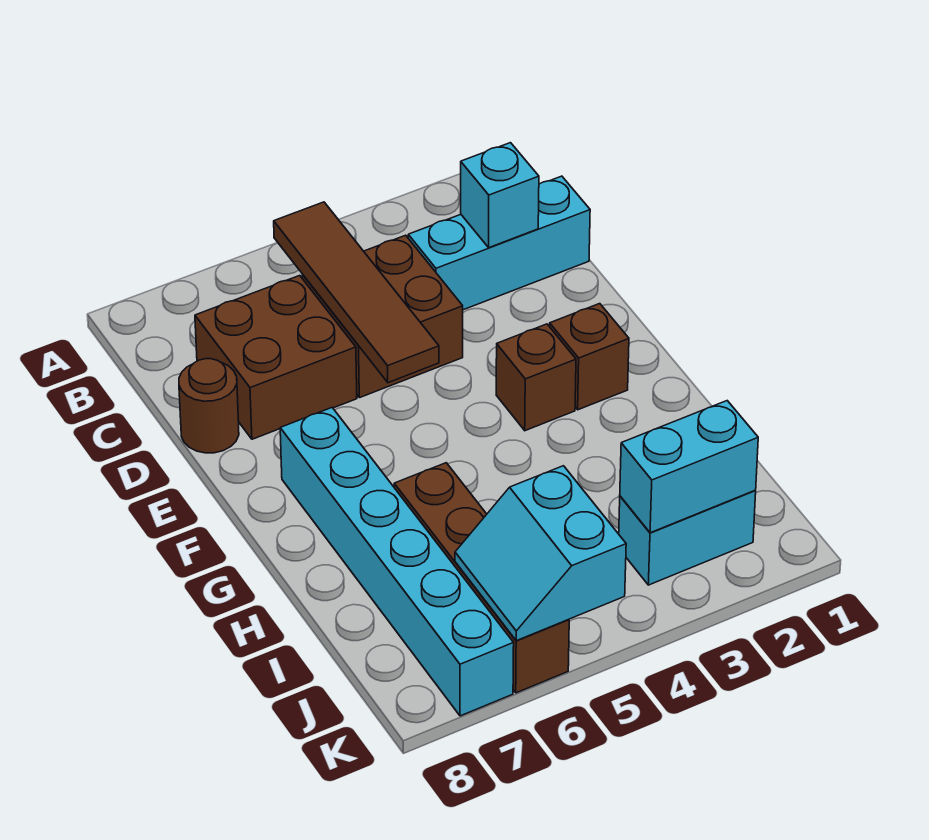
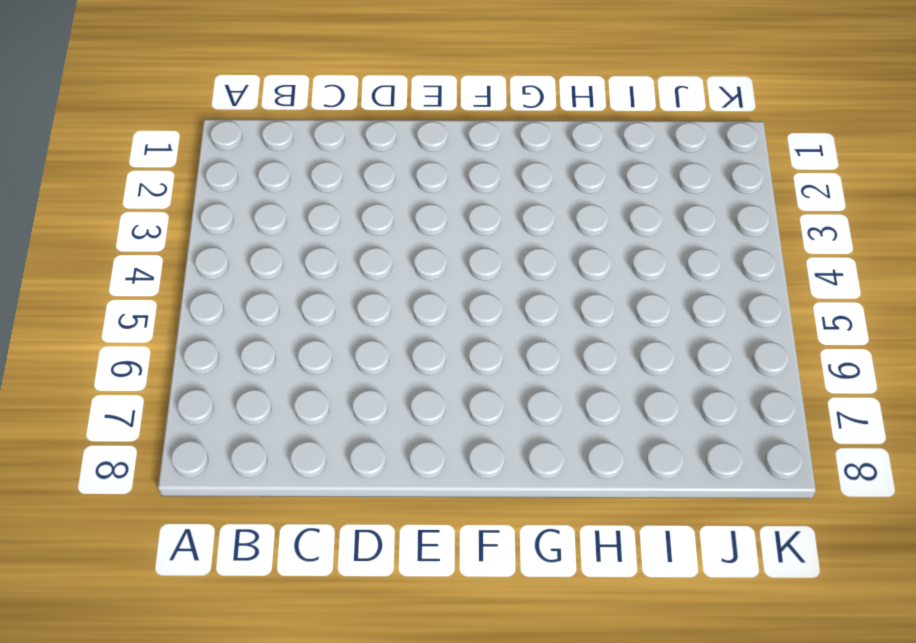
none -> cyan brick C1:C3 level 1
none -> brown brick C4:D5 level 1
none -> brown brick C6:D7 level 1

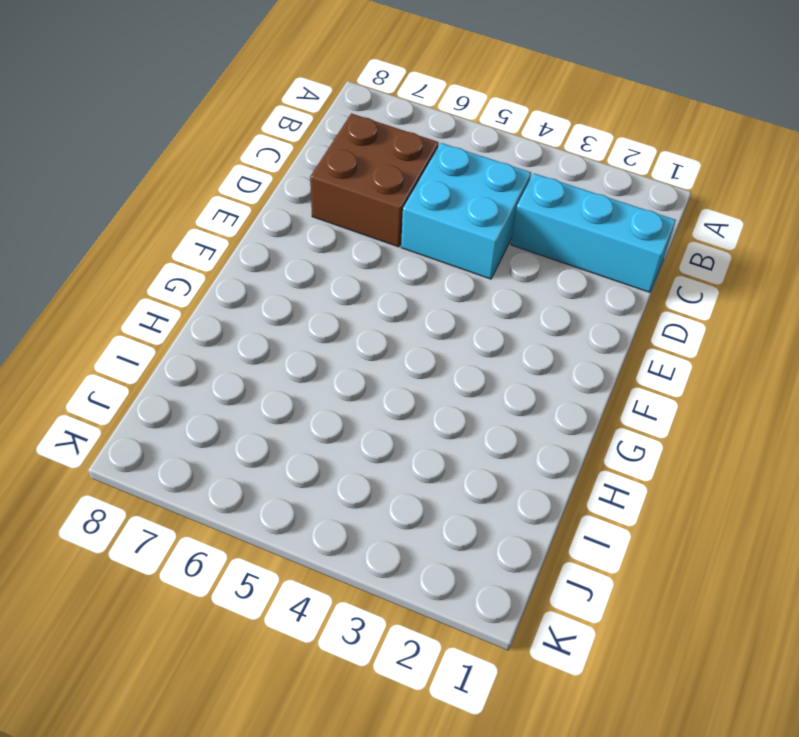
cyan brick C4:D5 level 1 -> brown brick C4:D5 level 1
none -> brown round brick D8 level 1
none -> brown brick F2 level 1
none -> brown brick F3 level 1

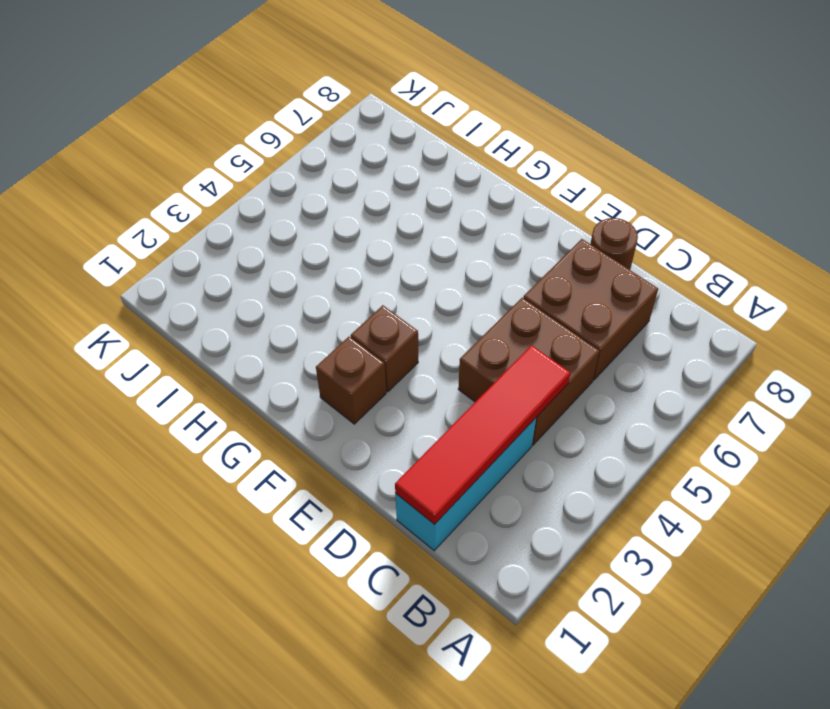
red tile C1:C4 level 2 -> cyan brick C2 level 2
none -> cyan brick F7:K7 level 1
none -> brown brick H6:K6 level 1
none -> cyan brick J2:J3 level 1

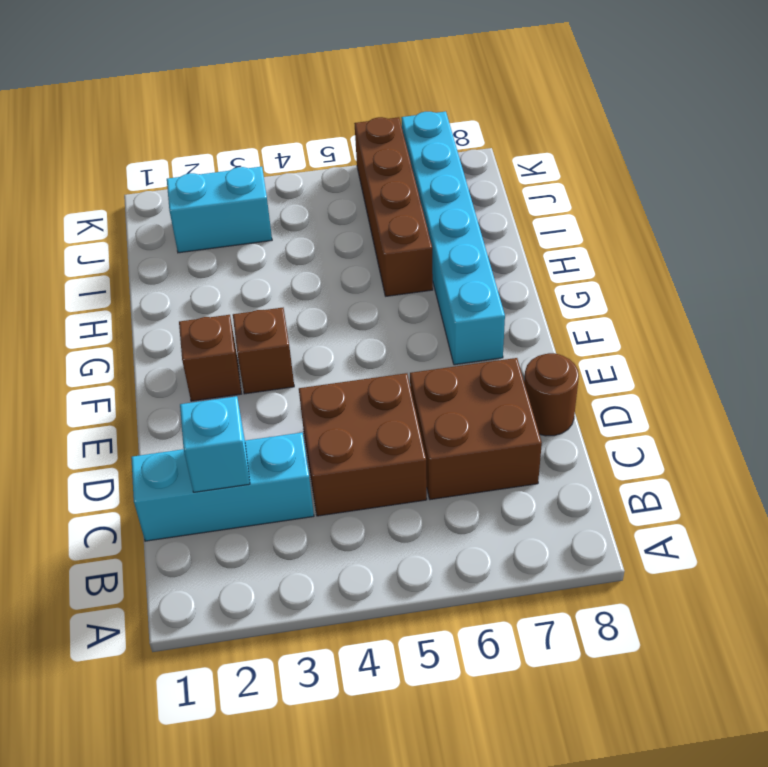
none -> brown tile B5:E5 level 2
none -> cyan brick J2:J3 level 2
none -> cyan slope J5:K6 level 2 top 5

